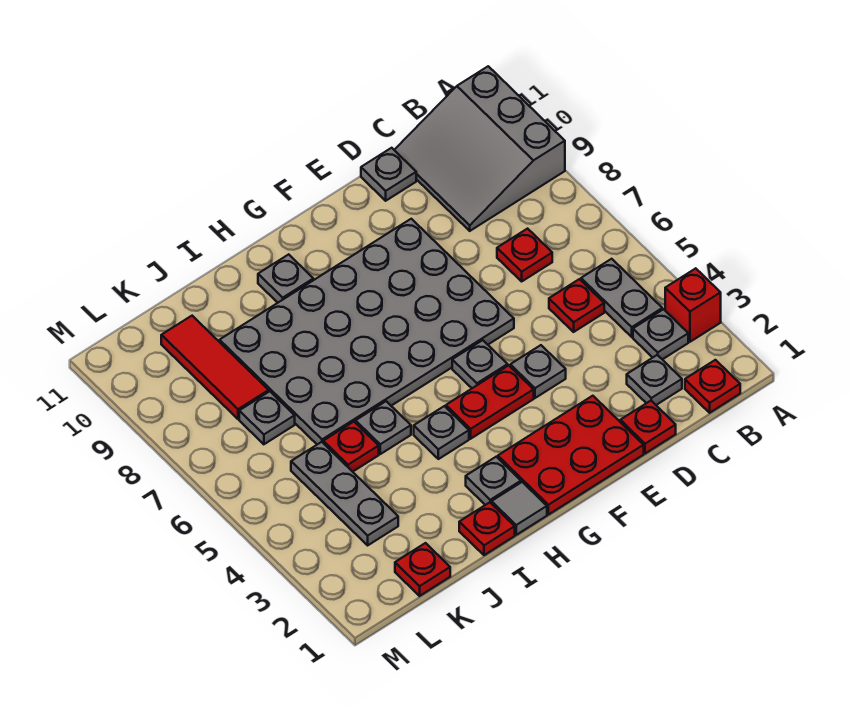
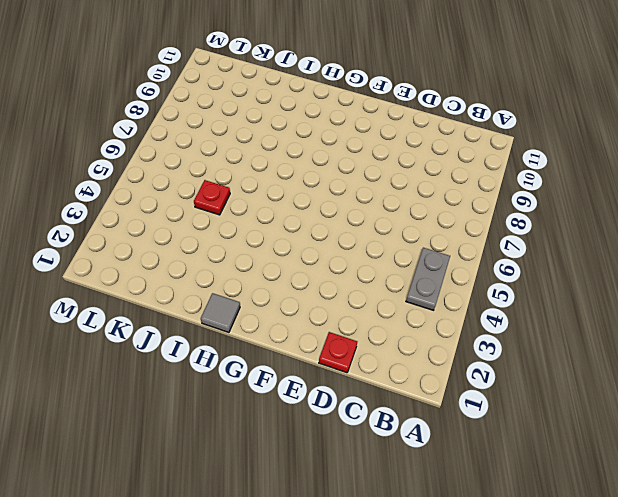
none -> red brick A3 level 1
none -> grey slope A9:C11 level 1 top A
none -> red plate B1 level 1

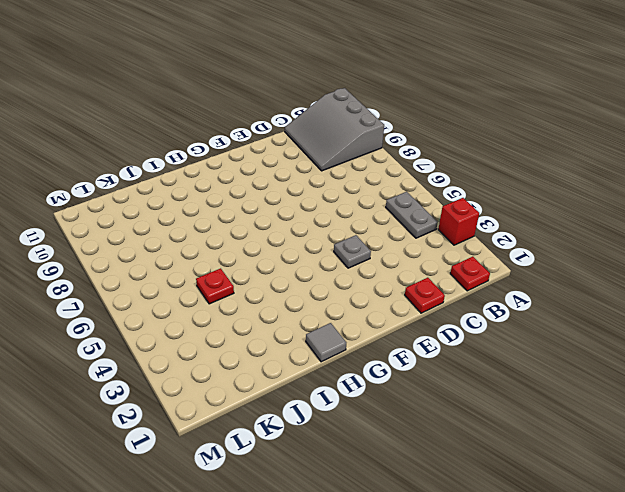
none -> grey plate B3 level 1
none -> grey plate C2 level 1
none -> red plate C5 level 1

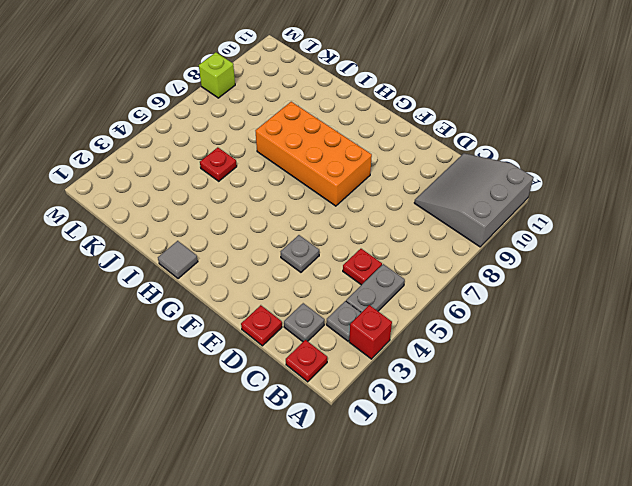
orange brick F7:I8 level 1 -> grey plate E6:J9 level 1
lime brick M8 level 1 -> none
none -> red plate C7 level 1
none -> grey plate D11 level 1
none -> red plate E1:G2 level 1

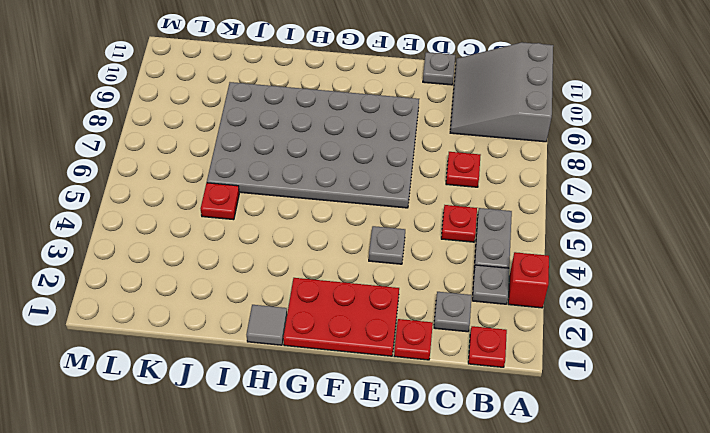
none -> red plate F4:G4 level 1
none -> grey plate F5 level 1
none -> grey plate H2 level 1

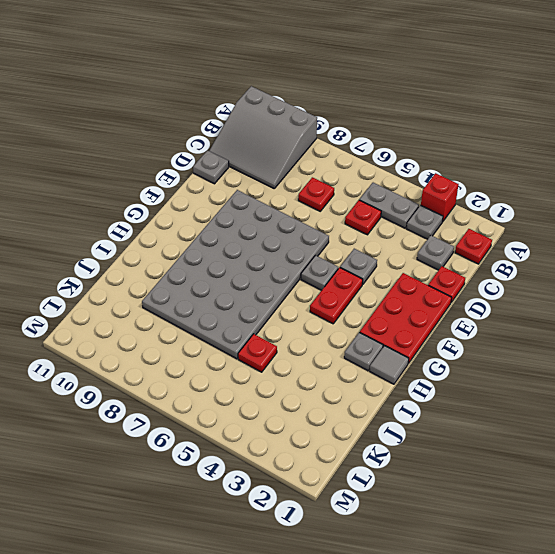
none -> grey plate H4 level 1
none -> grey plate H10 level 1
none -> red plate I1 level 1

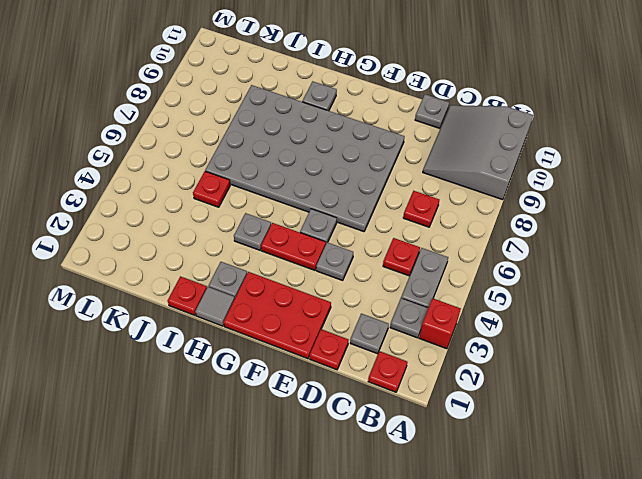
none -> grey plate I5 level 1
none -> red plate K1 level 1
none -> grey plate K3:K5 level 1

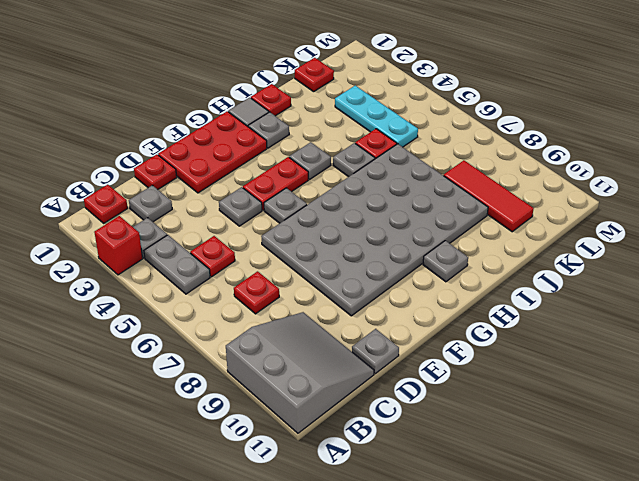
cyan plate K3:K5 level 1 -> grey plate K3:K5 level 1
none -> grey plate K7 level 1

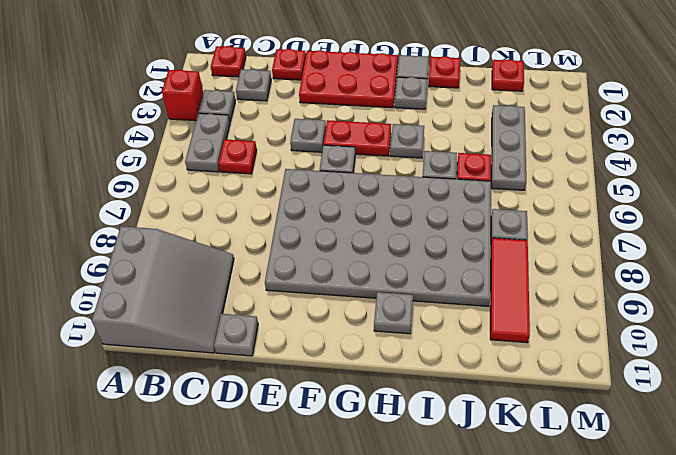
none -> red plate C7 level 1

